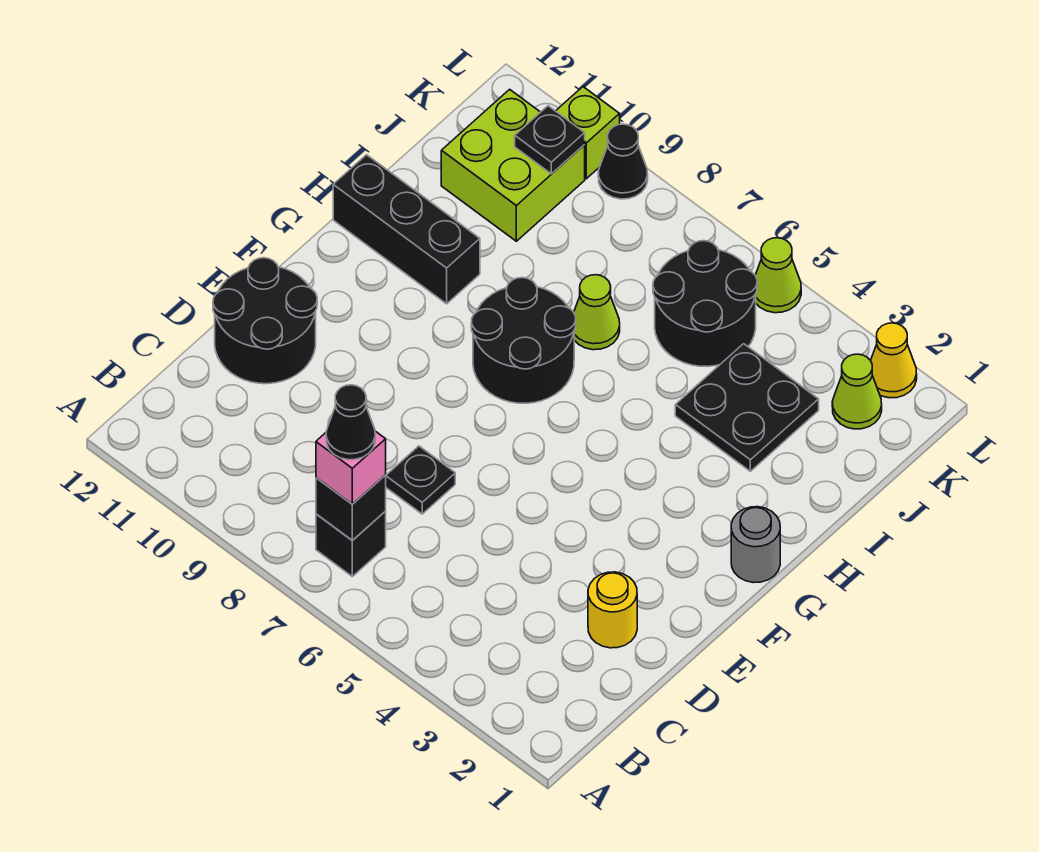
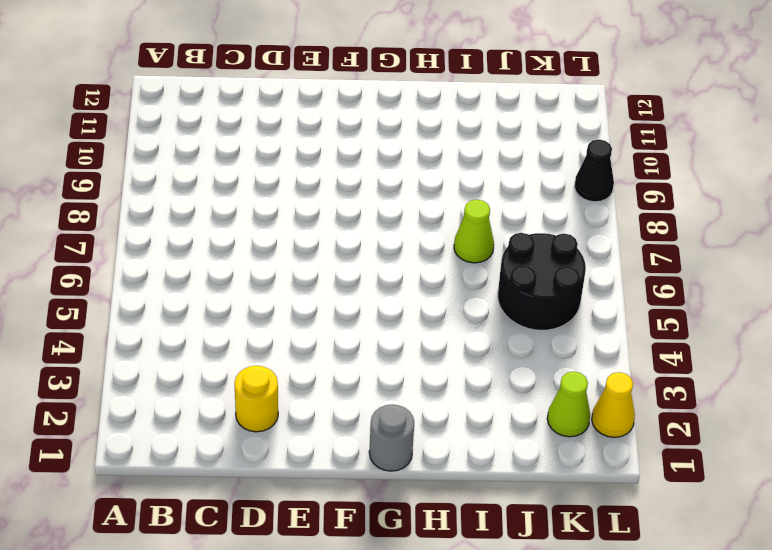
none -> black brick B7 level 1
none -> black plate D7 level 1
none -> black round brick D11:E12 level 1

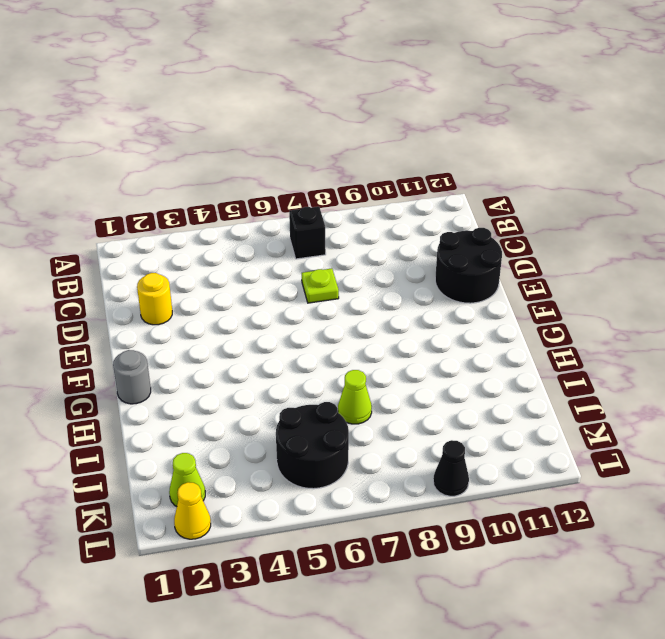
lime plate D7 level 1 -> black plate D7 level 1
none -> black round brick G7:H8 level 1
none -> black brick H10:H12 level 1
none -> black plate I3:J4 level 1

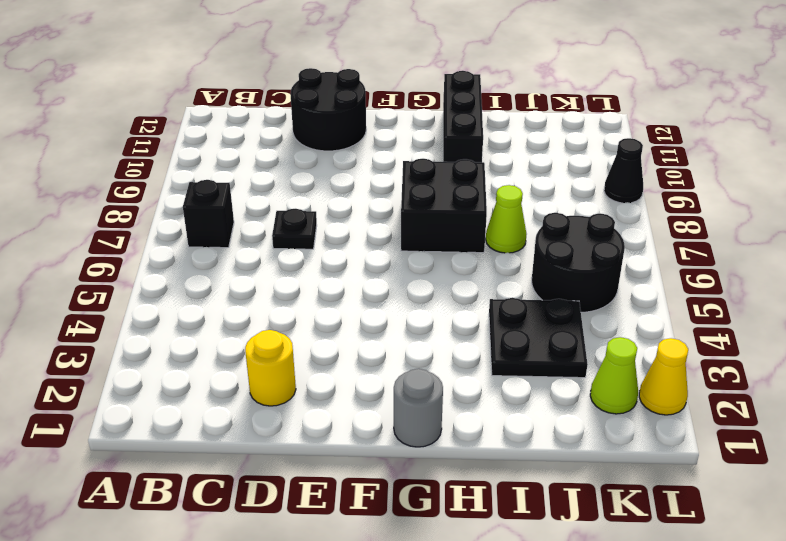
black brick G7:H8 level 1 -> black round brick G7:H8 level 1
none -> lime brick J10:K11 level 1
none -> lime cone L5 level 1
none -> lime brick L10 level 1

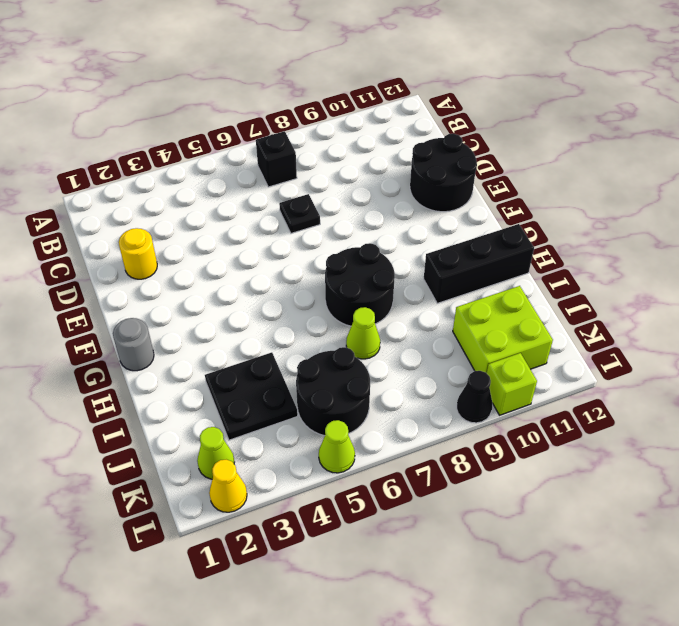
none -> black brick B7 level 2
none -> black plate K10 level 2
none -> pink brick B7 level 3

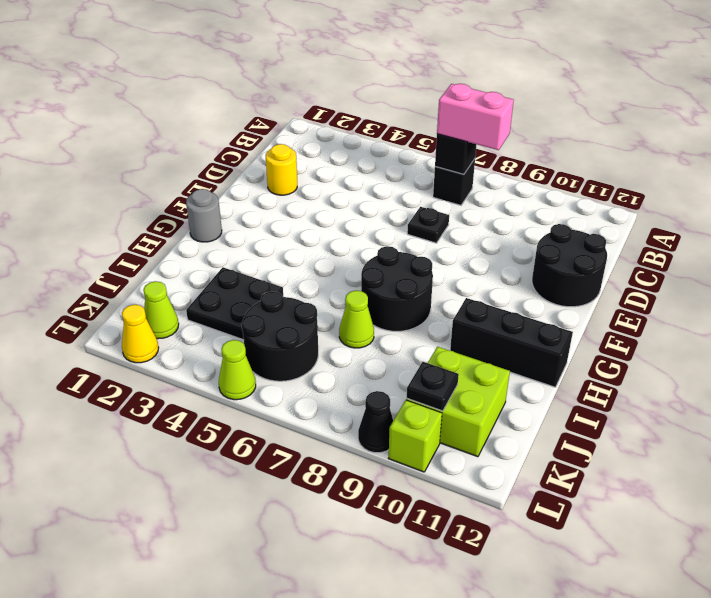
pink brick B7:B8 level 3 -> pink brick B7 level 3
none -> black cone B7 level 4

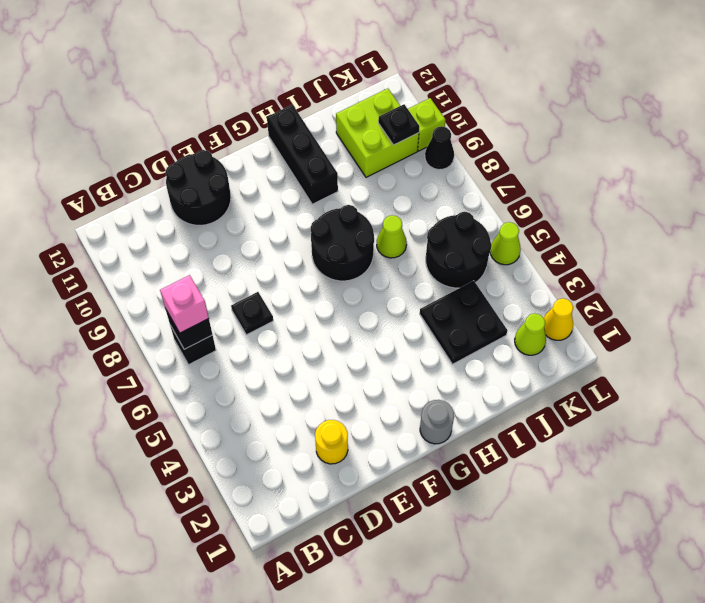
none -> black cone B7 level 4

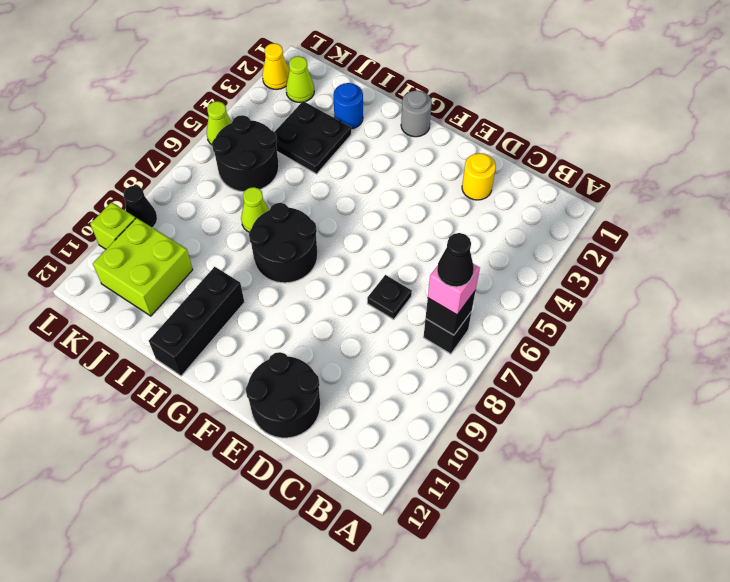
blue round brick I2 level 1 -> none
none -> black plate K10 level 2

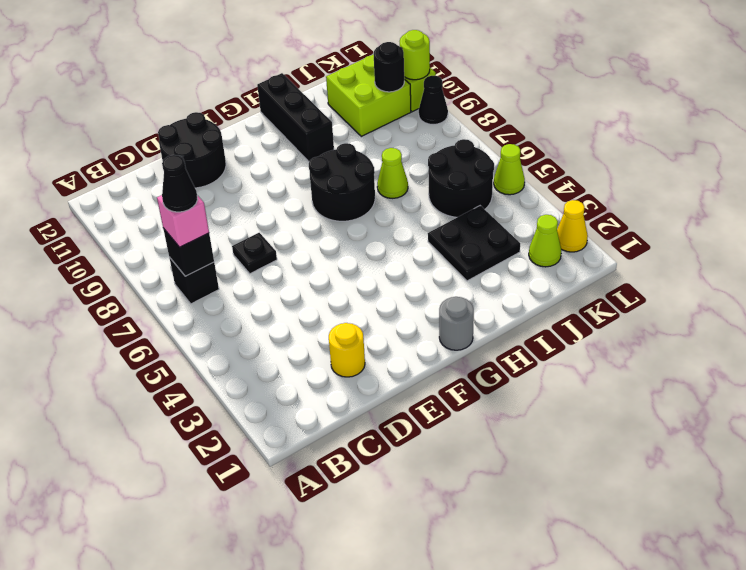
black round brick K10 level 2 -> black plate K10 level 2
lime round brick L10 level 2 -> none

